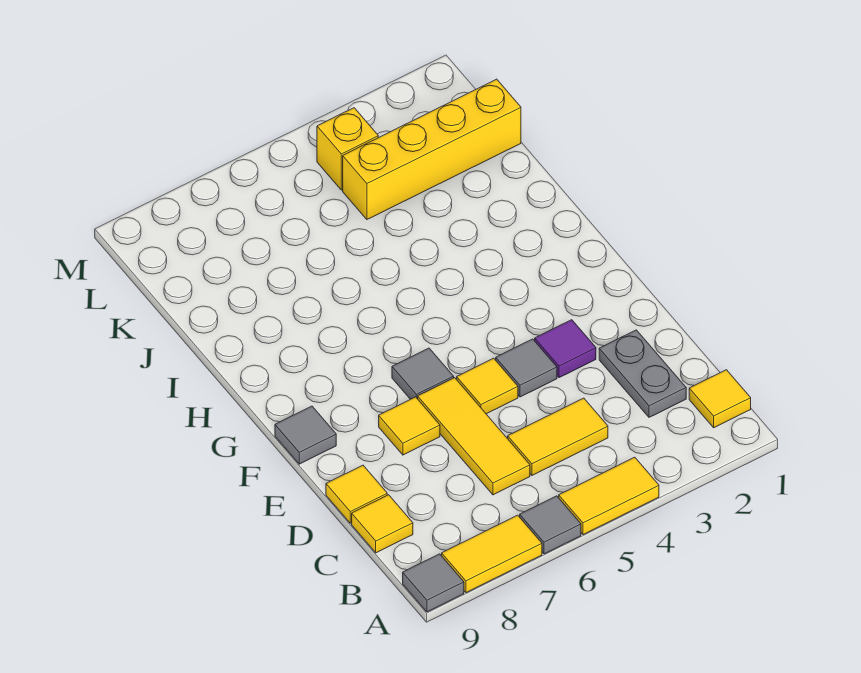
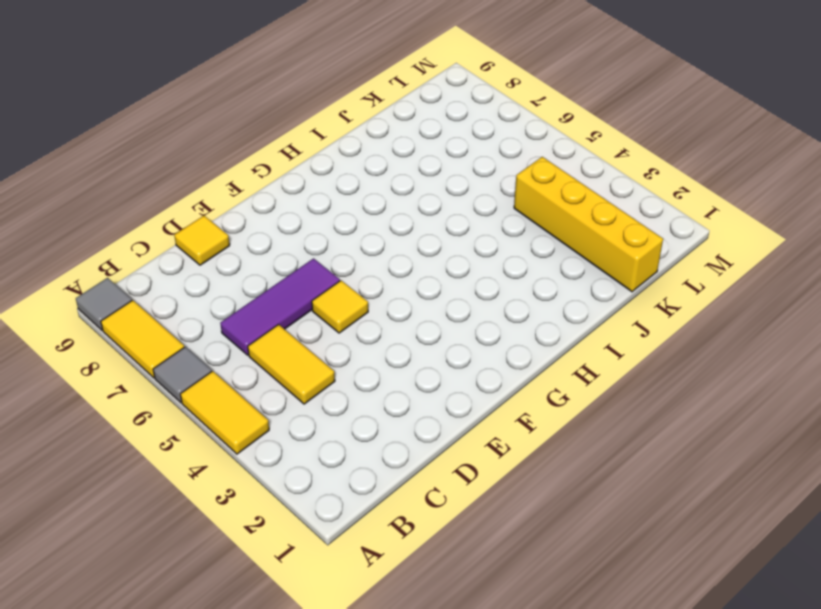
purple tile C6:E6 level 1 -> yellow tile C6:E6 level 1
none -> yellow tile B1 level 1
none -> grey plate C2:D2 level 1
none -> yellow tile C9 level 1

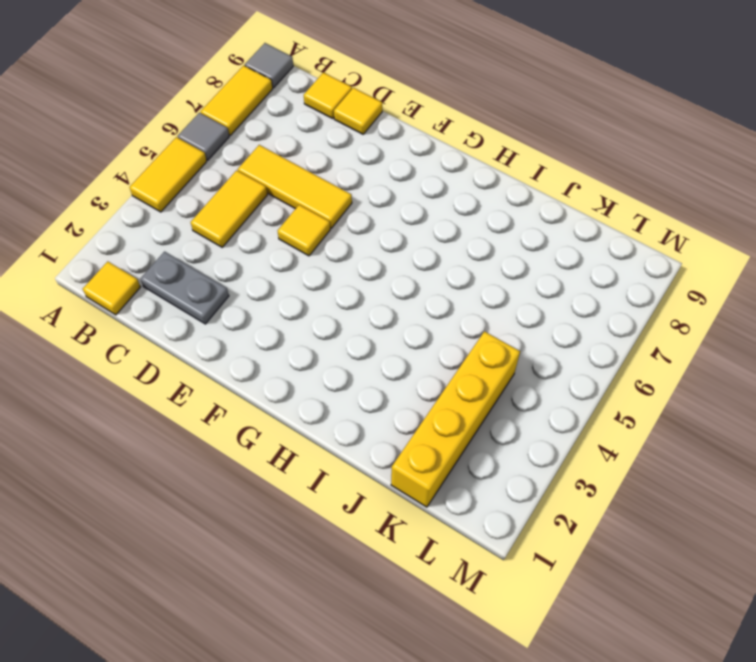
none -> purple tile E3 level 1
none -> grey tile E4 level 1
none -> yellow tile E7 level 1

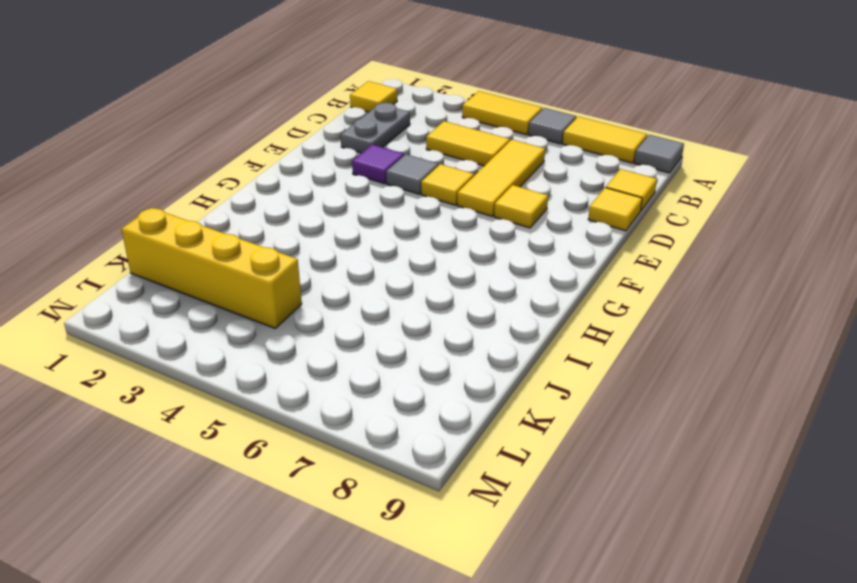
none -> grey tile F6 level 1
none -> grey tile F9 level 1
none -> yellow brick L4 level 1

